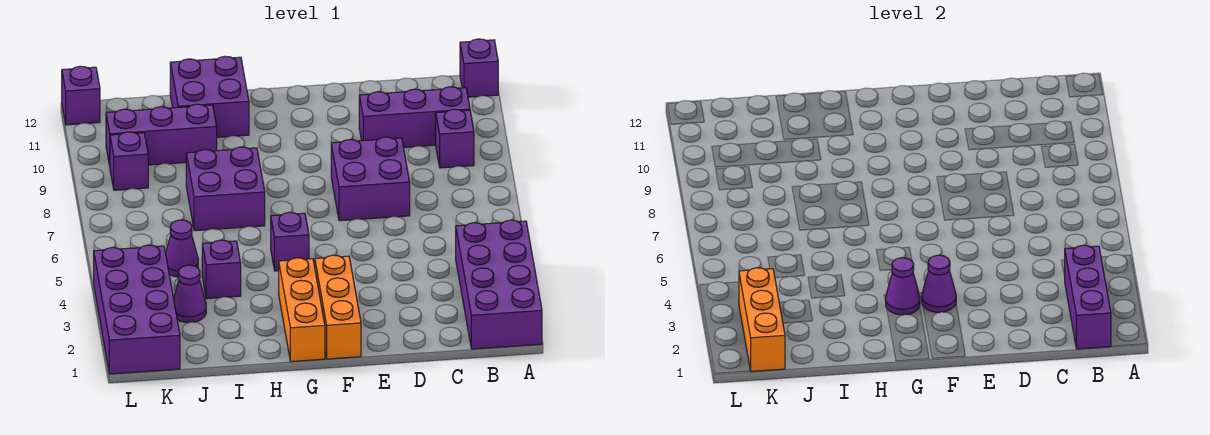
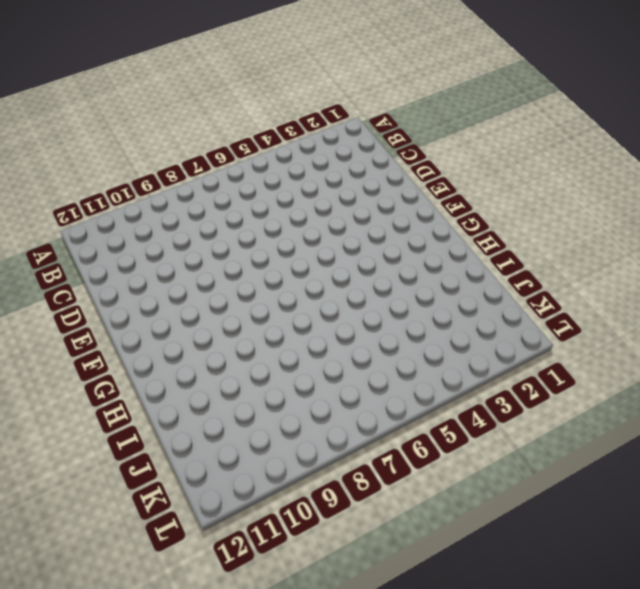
none -> purple brick A1:B4 level 1
none -> purple brick A12 level 1
none -> purple brick B9 level 1

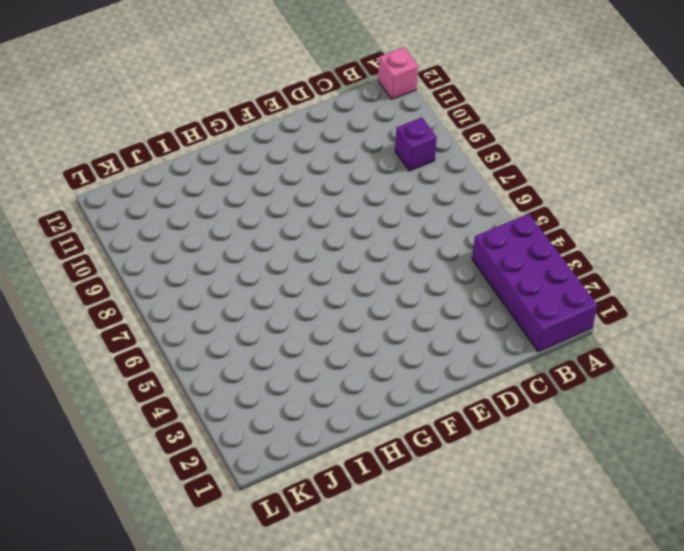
pink brick A12 level 1 -> purple brick A12 level 1
none -> purple brick B10:D10 level 1
none -> purple brick D7:E8 level 1
none -> orange brick F1:F3 level 1

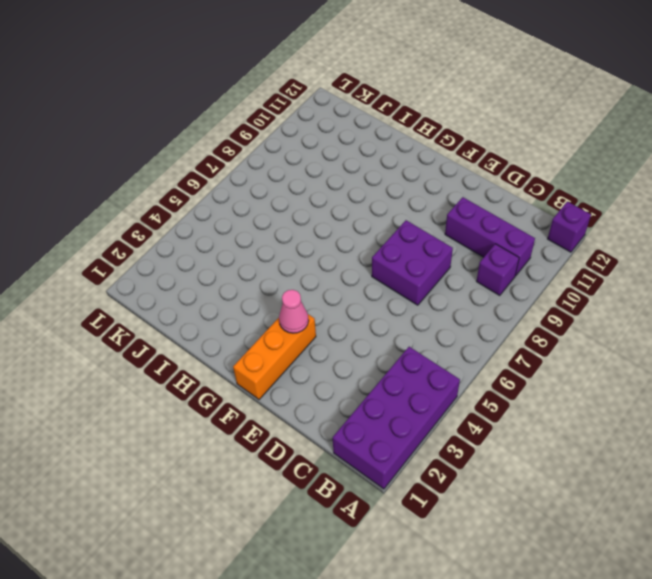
pink cone F3 level 2 -> purple cone F3 level 2
none -> orange brick G1:G3 level 1
none -> purple brick G5 level 1
none -> purple brick H7:I8 level 1

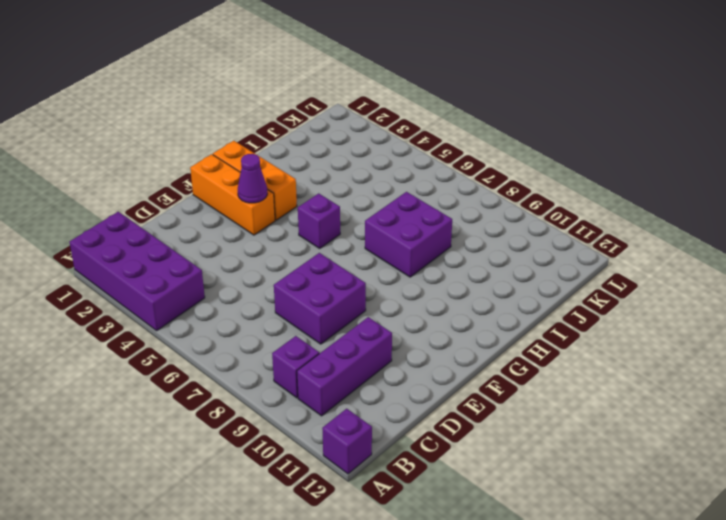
none -> purple brick H11:I12 level 1
none -> purple brick I4 level 1
none -> purple brick I10:K10 level 1

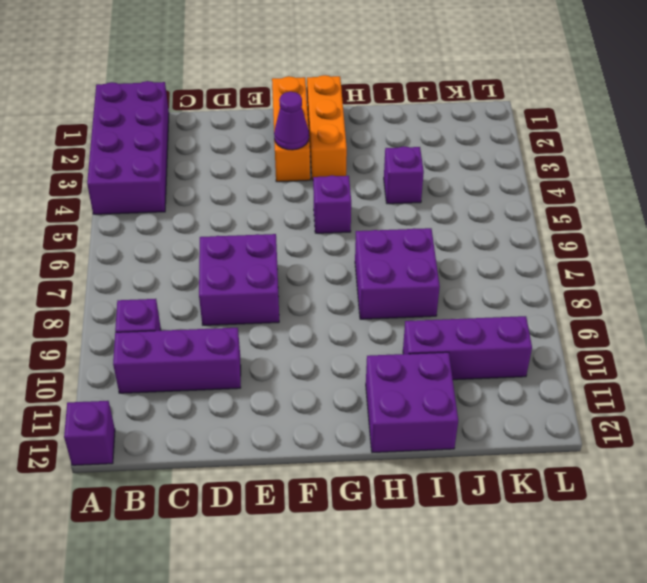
none -> purple cone J3 level 1
none -> purple cone J5 level 1
none -> purple brick K1:L4 level 1

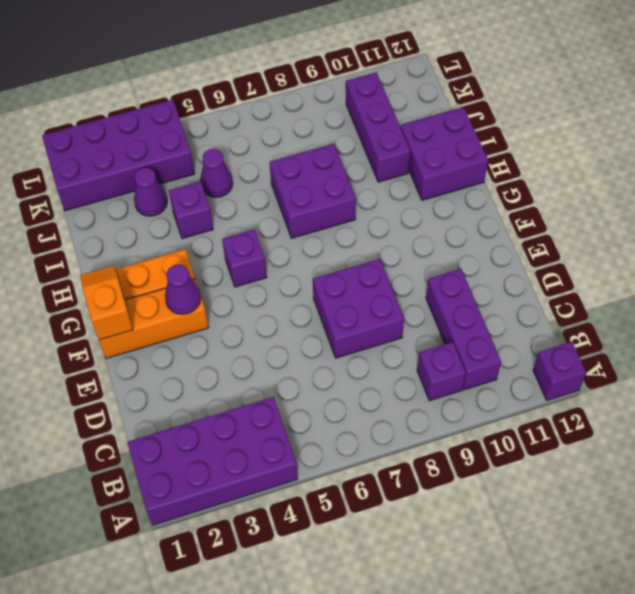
orange slope F1:G1 level 2 top F -> none
none -> purple brick K9 level 1
none -> purple brick L12 level 1
none -> purple brick B1:B3 level 2

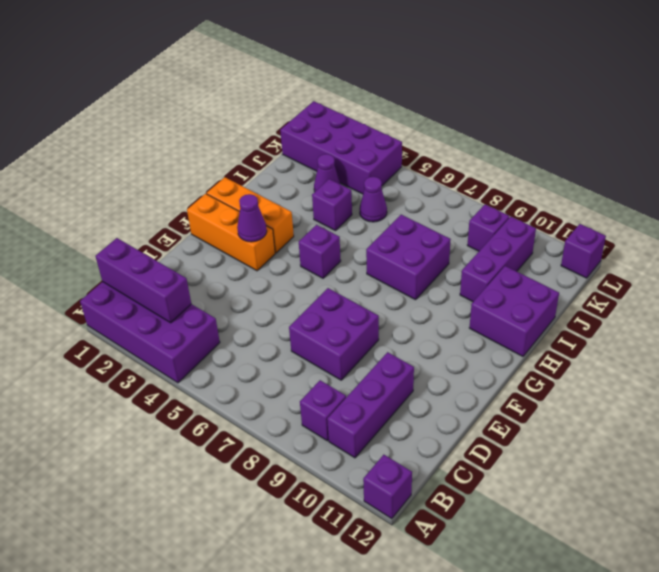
none -> purple cone G3 level 2
none -> orange brick K1:K3 level 2

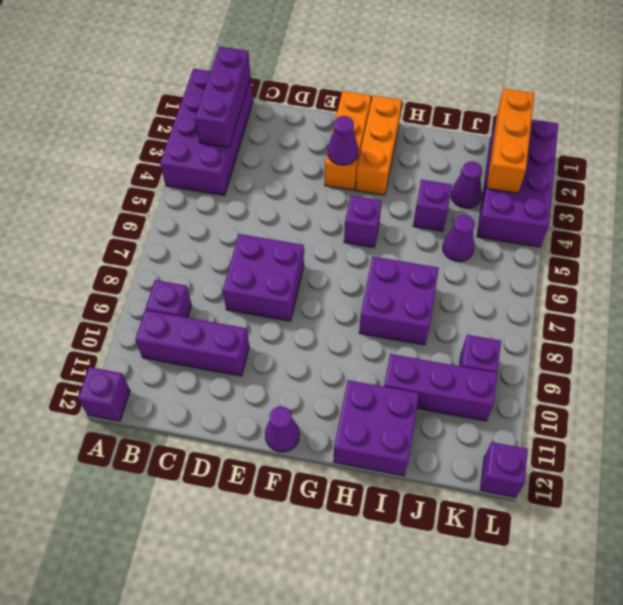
purple cone F12 level 1 -> purple cone G3 level 2

